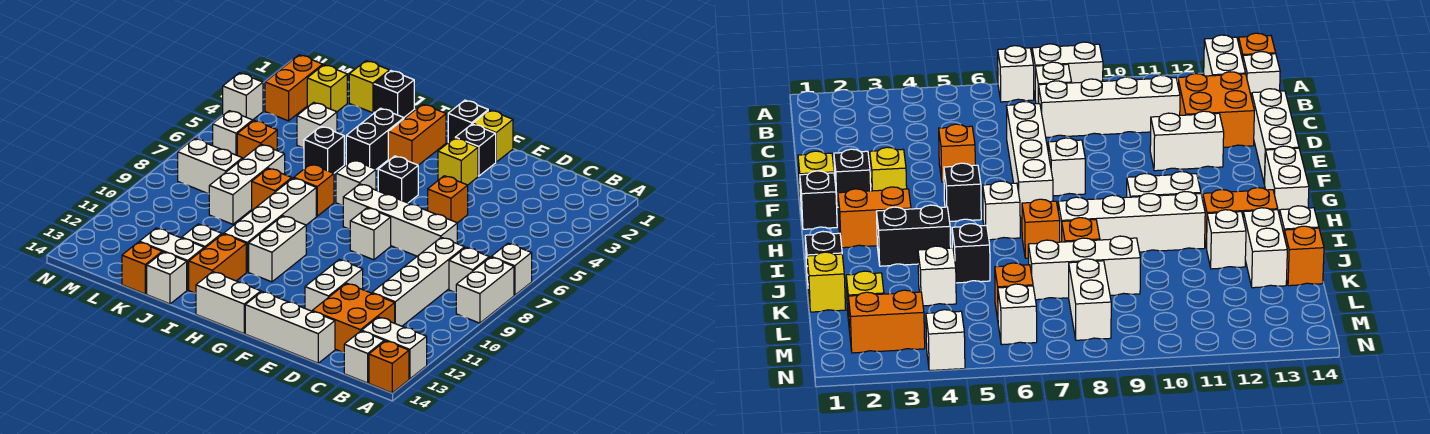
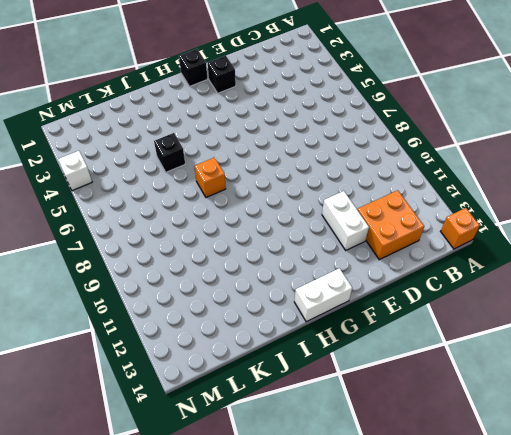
none -> white brick A7 level 1
none -> white brick A8:A9 level 1
none -> white brick A13:B13 level 1
none -> white brick B8 level 1

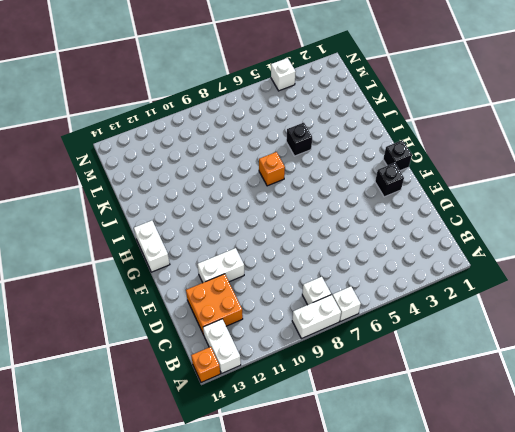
none -> white brick B14 level 1
none -> white brick C8:C11 level 1
none -> white brick D7:G7 level 1
none -> white brick D14:F14 level 1

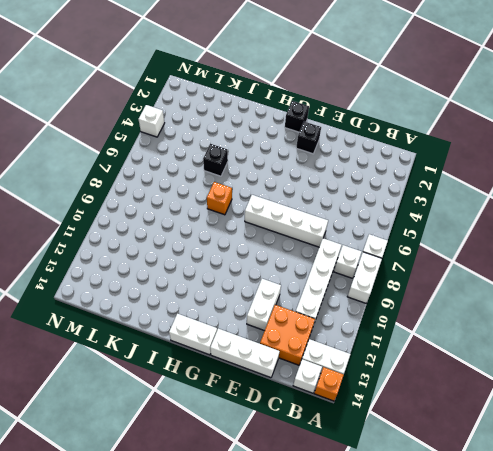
none -> orange brick E5 level 1
none -> yellow brick F1 level 1
none -> yellow brick F3 level 1
none -> white brick F8 level 1

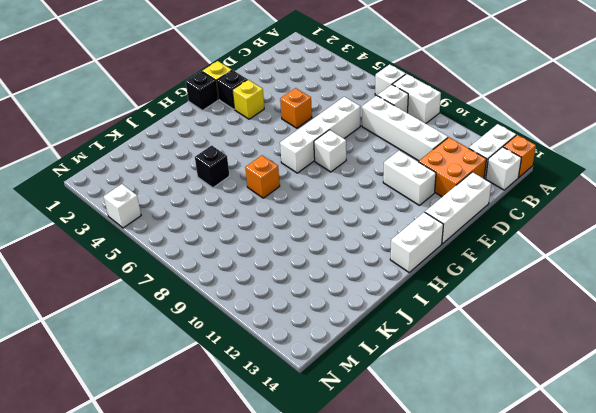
none -> black brick G5 level 1
none -> orange brick H2:H3 level 1
none -> white brick H6 level 1
none -> white brick H10:H11 level 1

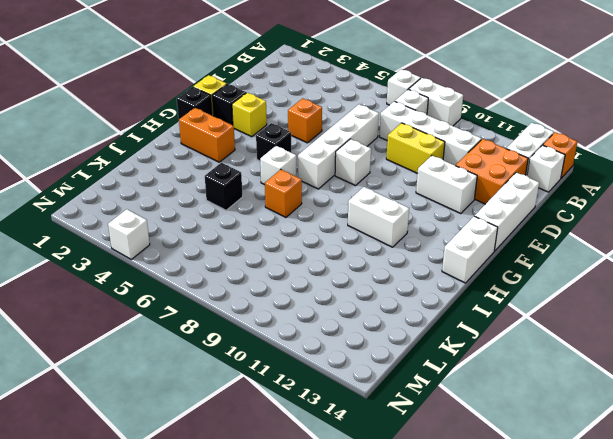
yellow brick D9:D10 level 1 -> none
none -> black brick I3:I4 level 1
none -> white brick I8:I11 level 1
none -> orange brick I12:I13 level 1
none -> black brick J1 level 1

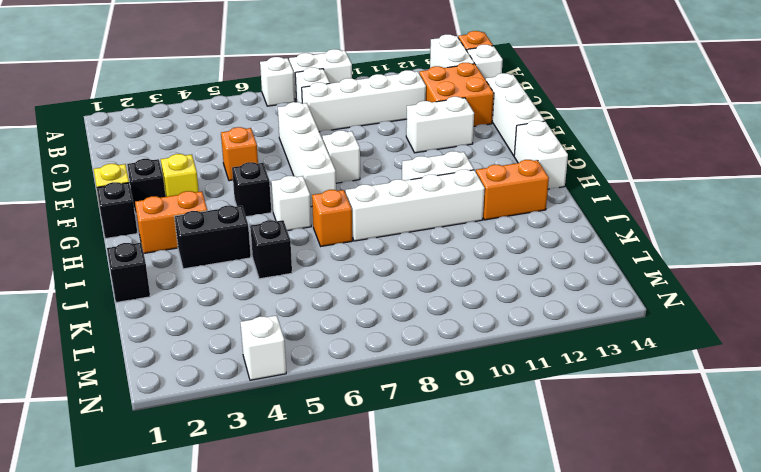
none -> orange brick J8 level 1
none -> white brick J12 level 1
none -> white brick J13:K13 level 1
none -> white brick J14 level 1

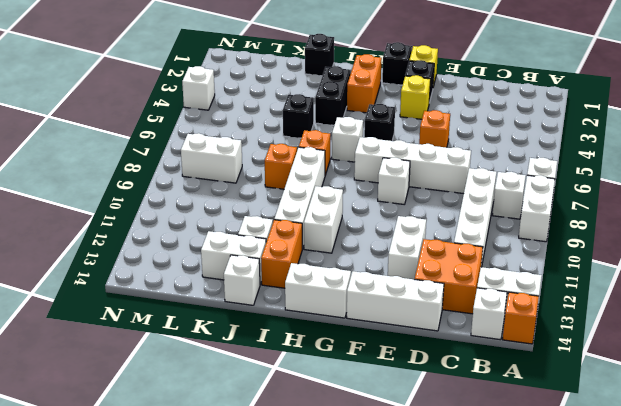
none -> yellow brick K1 level 1
none -> white brick K4 level 1
none -> white brick K7:K9 level 1
none -> orange brick K14 level 1

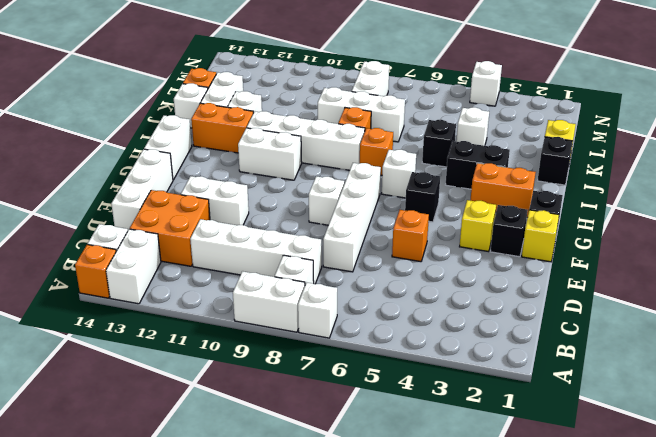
none -> yellow brick L2 level 1
none -> orange brick L6 level 1
none -> orange brick M2:M3 level 1
none -> white brick M6 level 1

